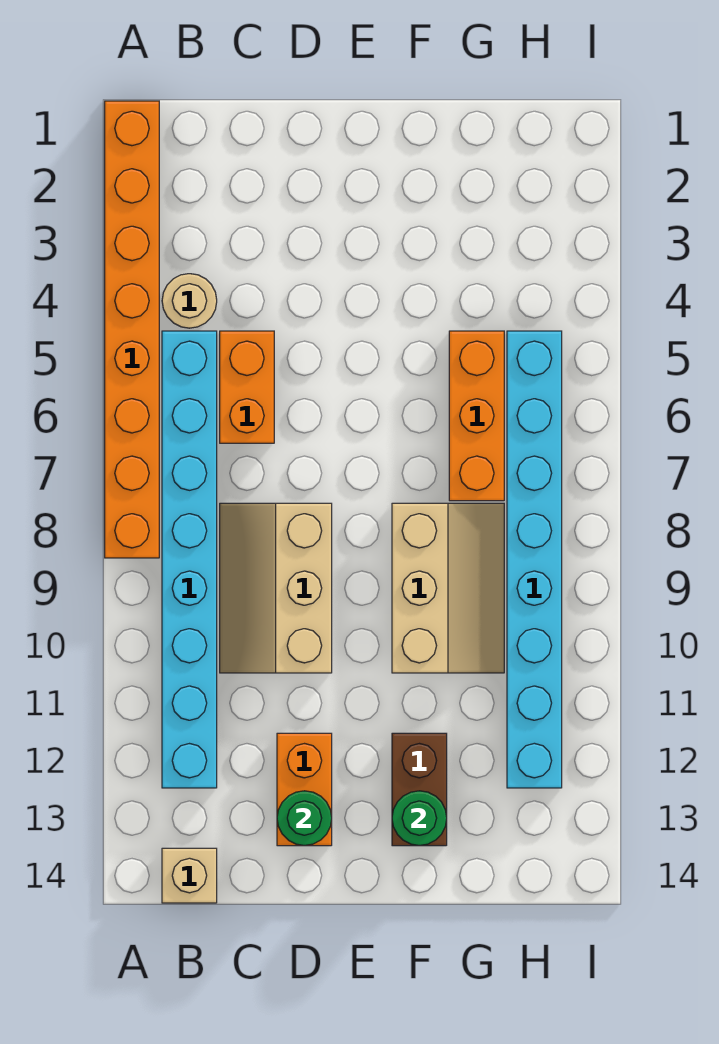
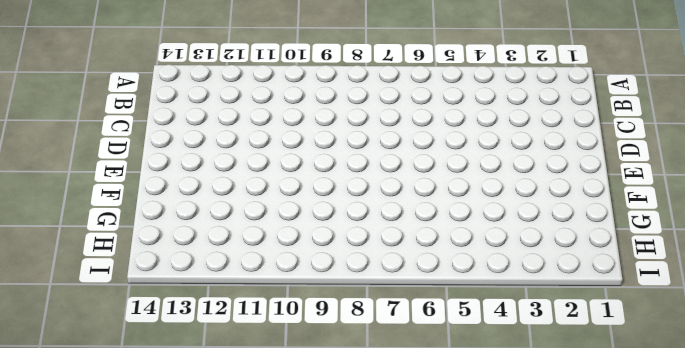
none -> orange brick A1:A8 level 1
none -> tan round brick B4 level 1
none -> cyan brick B5:B12 level 1

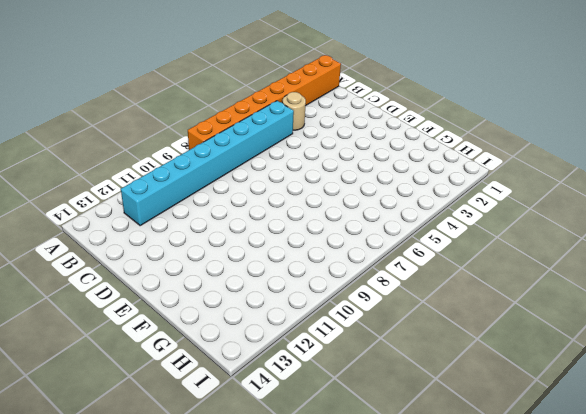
none -> tan brick B14 level 1
none -> orange brick C5:C6 level 1
none -> tan slope C8:D10 level 1 top D

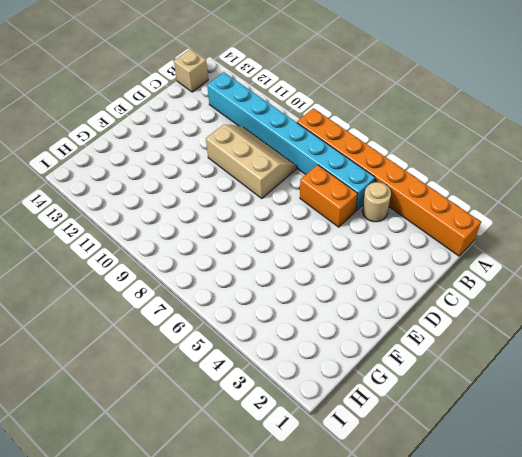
none -> orange brick D12:D13 level 1
none -> tan slope F8:G10 level 1 top F
none -> brown brick F12:F13 level 1

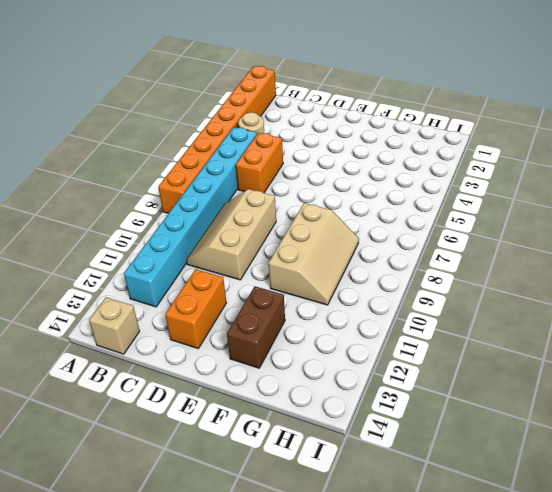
none -> orange brick G5:G7 level 1
none -> cyan brick H5:H12 level 1
none -> green round brick D13 level 2

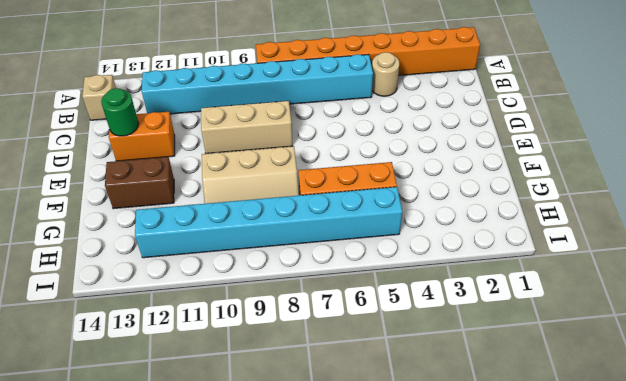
none -> orange brick C5:C6 level 1
none -> green round brick F13 level 2

